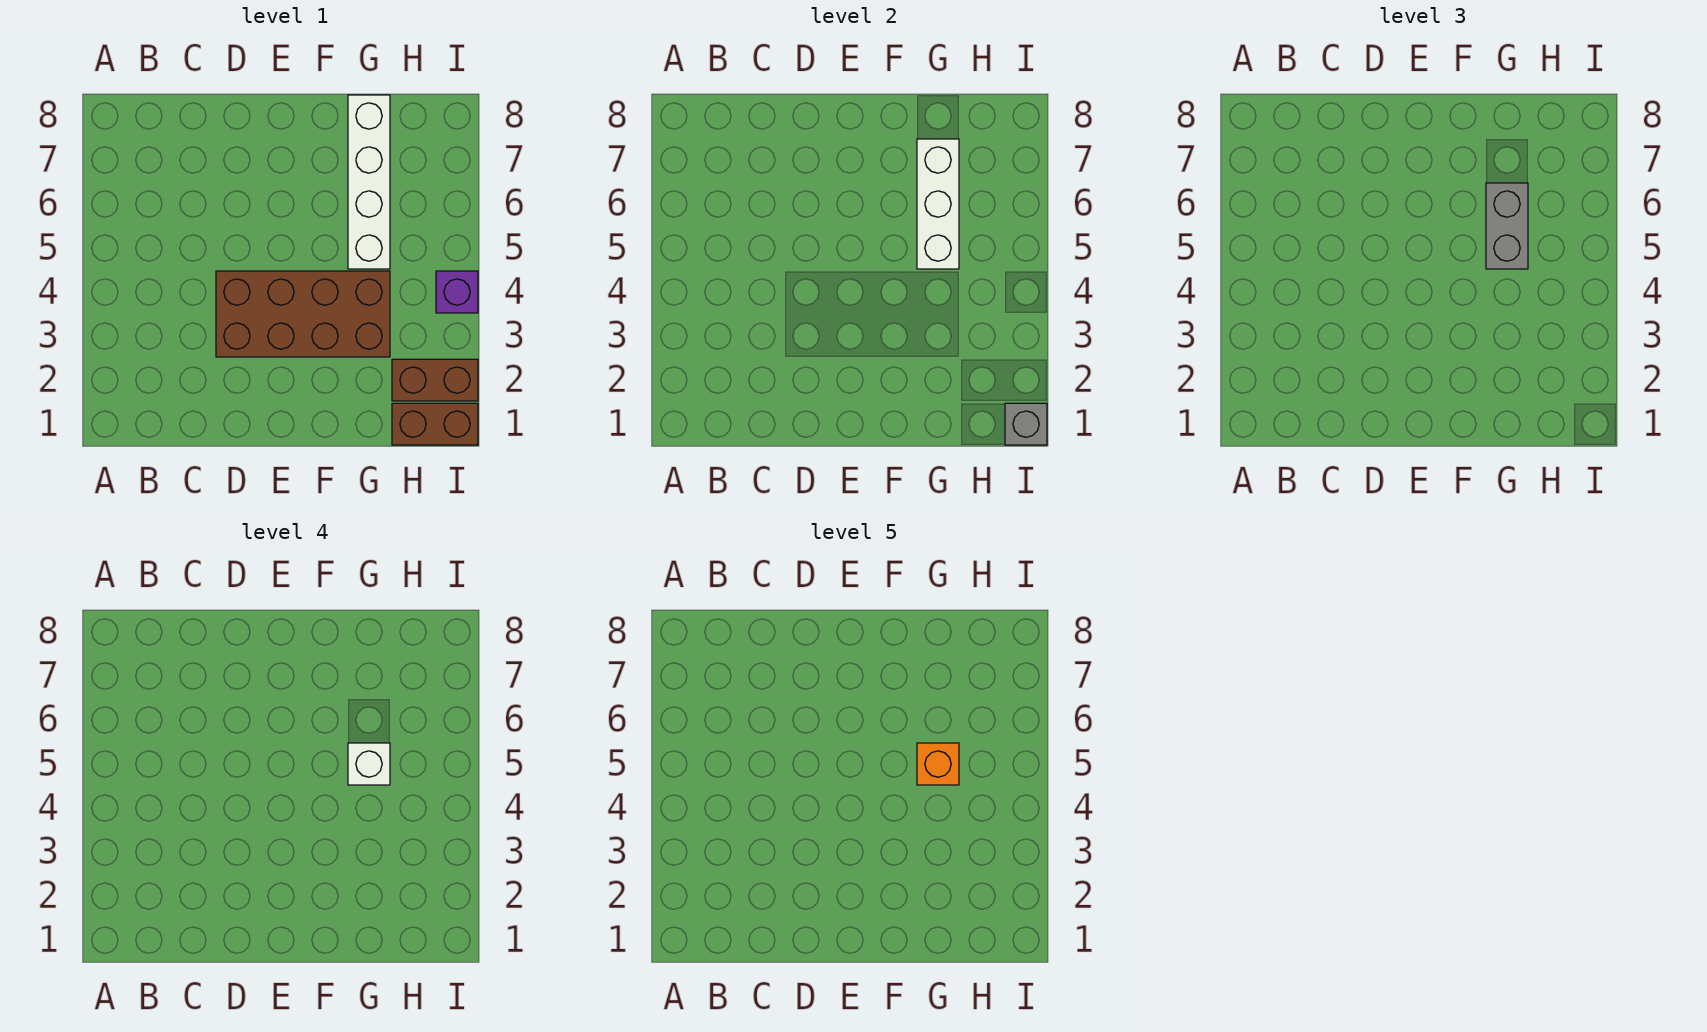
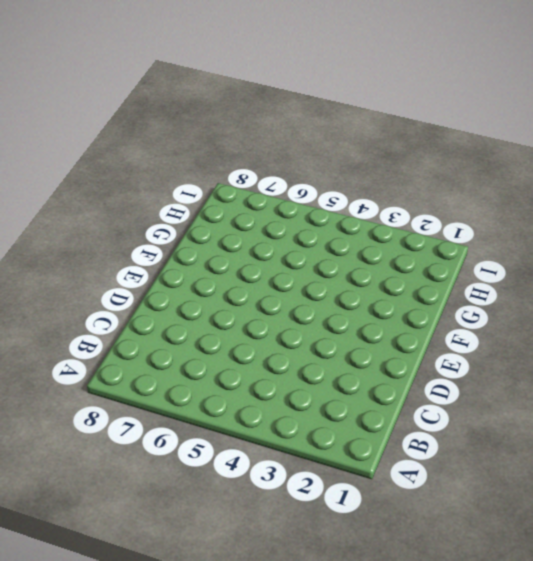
none -> brown brick D3:G4 level 1
none -> white brick G5:G8 level 1

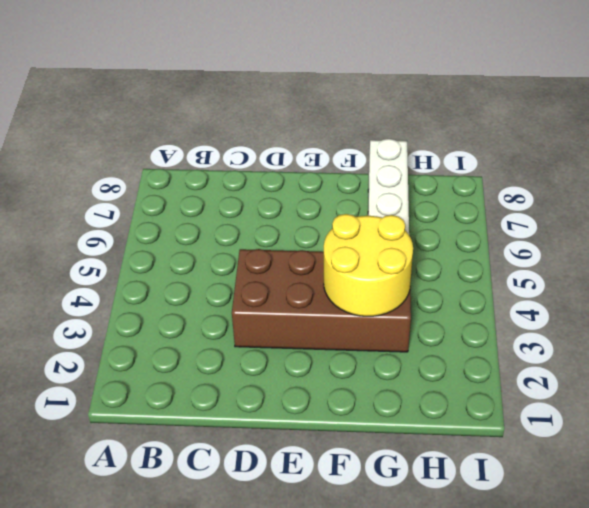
yellow round brick F3:G4 level 2 -> none
none -> brown brick H1:I1 level 1
none -> brown brick H2:I2 level 1

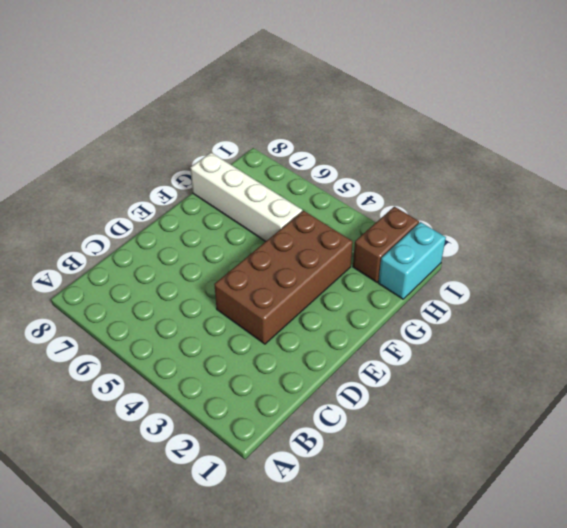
cyan brick H1:I1 level 1 -> brown brick H1:I1 level 1
none -> purple brick I4 level 1
none -> white brick G5:G7 level 2

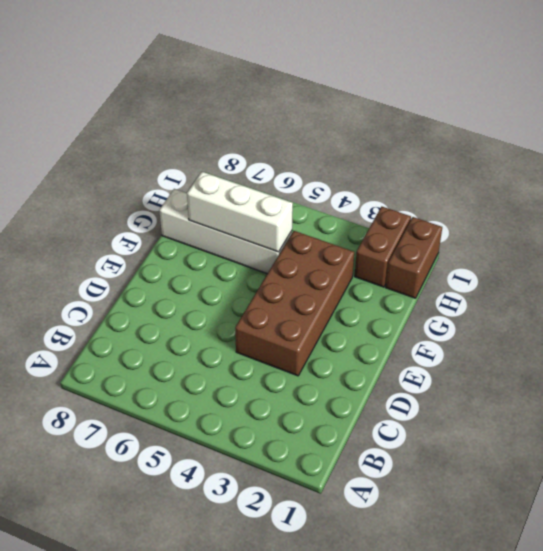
none -> purple brick I4 level 1
none -> grey brick I1 level 2

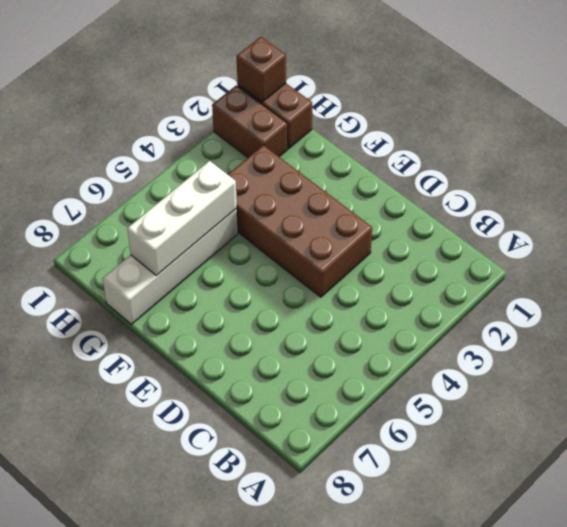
brown brick I1 level 2 -> grey brick I1 level 2
none -> purple brick I4 level 1
none -> grey brick G5:G6 level 3

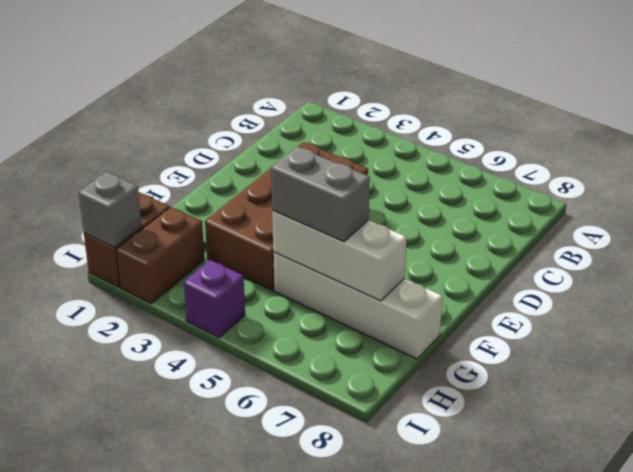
none -> white brick G5 level 4
none -> orange brick G5 level 5

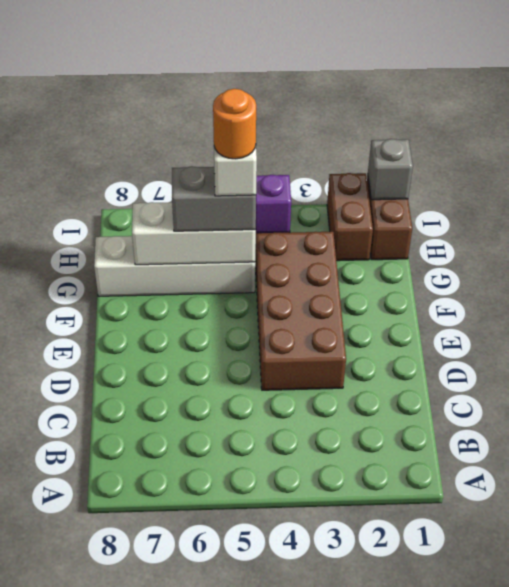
orange round brick G5 level 5 -> orange brick G5 level 5

